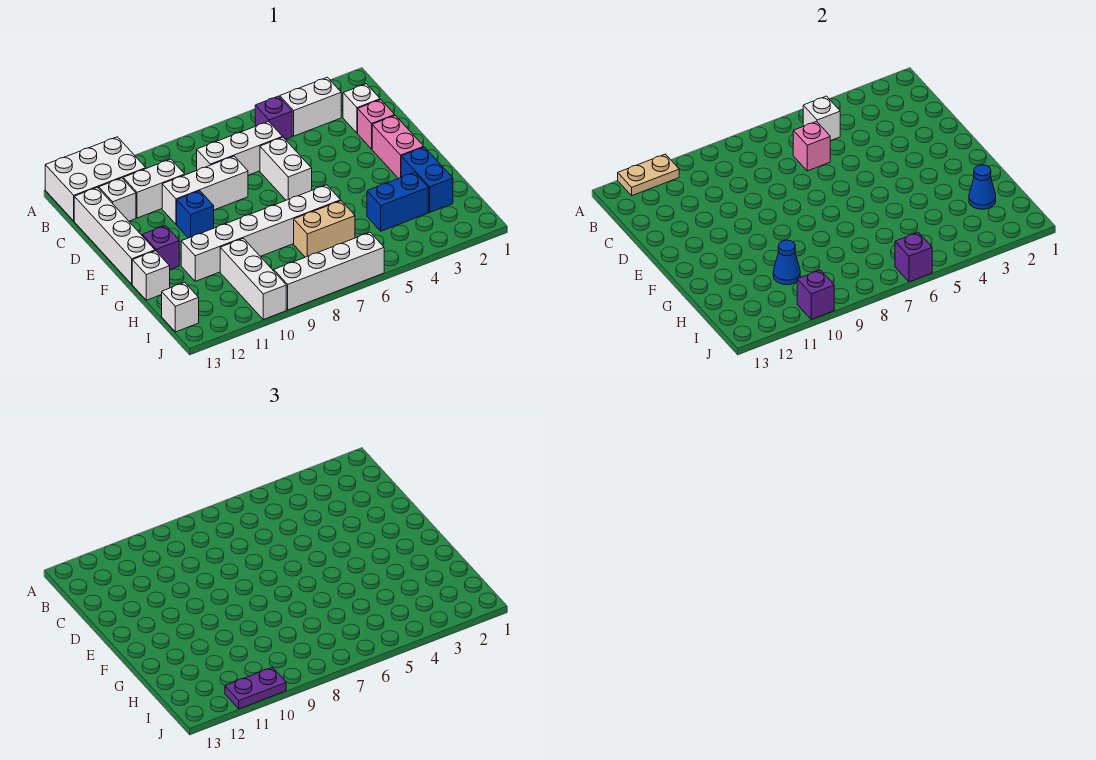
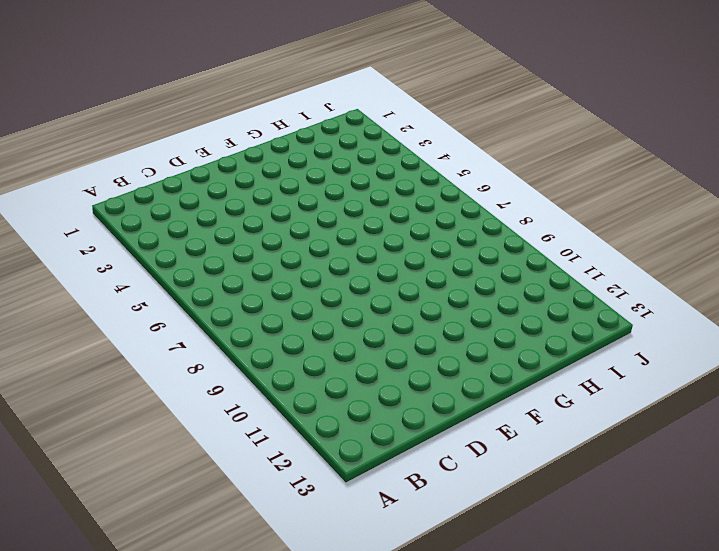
none -> white brick A11:B13 level 1
none -> white brick B3:B4 level 1
none -> purple brick B5 level 1
none -> white brick C2 level 1

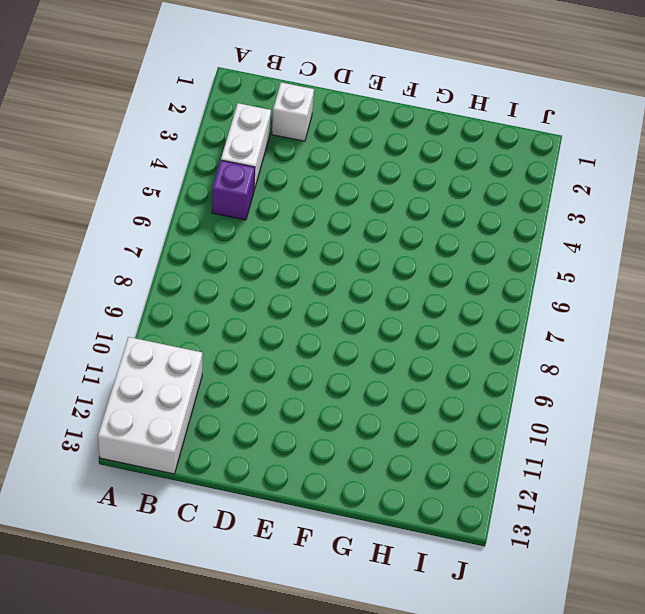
none -> white brick C6:C8 level 1
none -> white brick C10:C11 level 1
none -> white brick C12 level 1
none -> white brick C13:F13 level 1

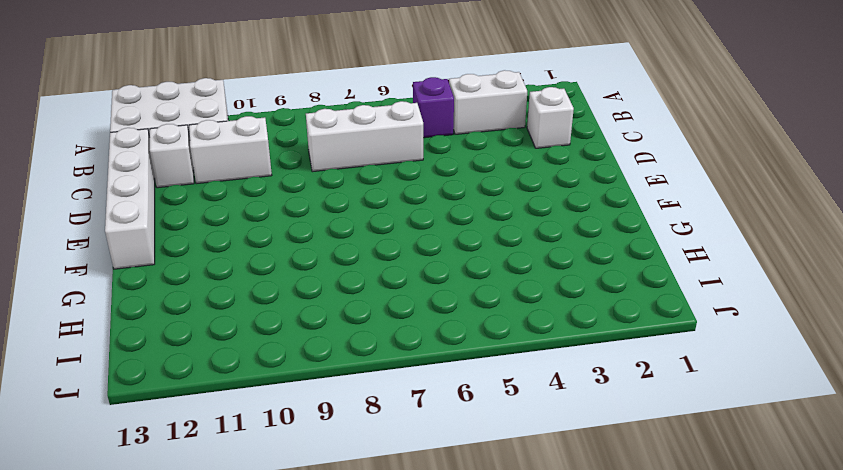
none -> pink brick D2 level 1
none -> white brick D6:E6 level 1
none -> white brick D8:D10 level 1
none -> pink brick E2:F2 level 1

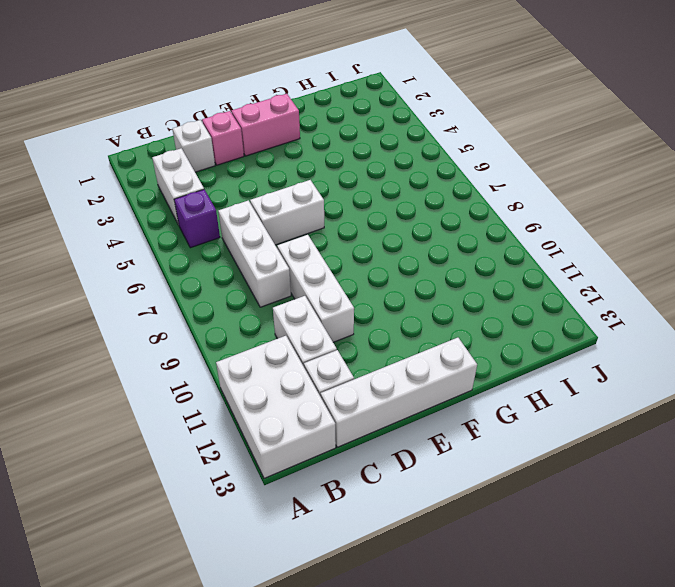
none -> blue brick E10 level 1
none -> purple brick F12 level 1
none -> blue brick G2:H2 level 1
none -> white brick G6:G11 level 1

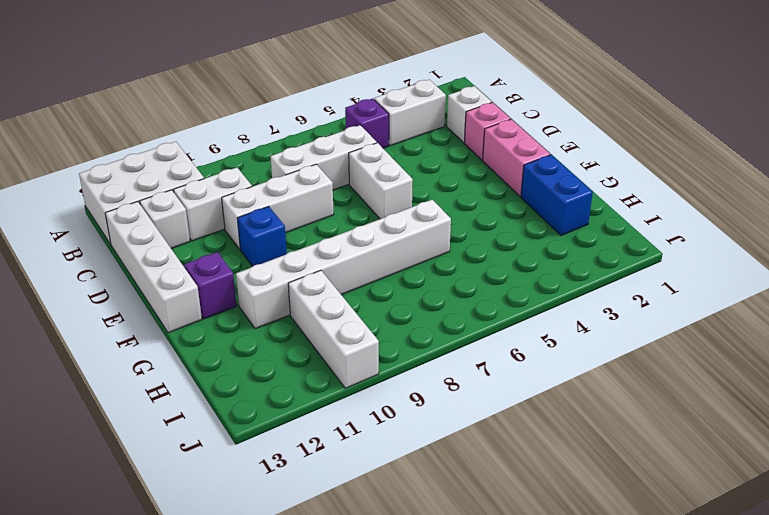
none -> white brick G13 level 1
none -> blue brick H3:H4 level 1
none -> tan brick H6:H7 level 1
none -> white brick I13 level 1

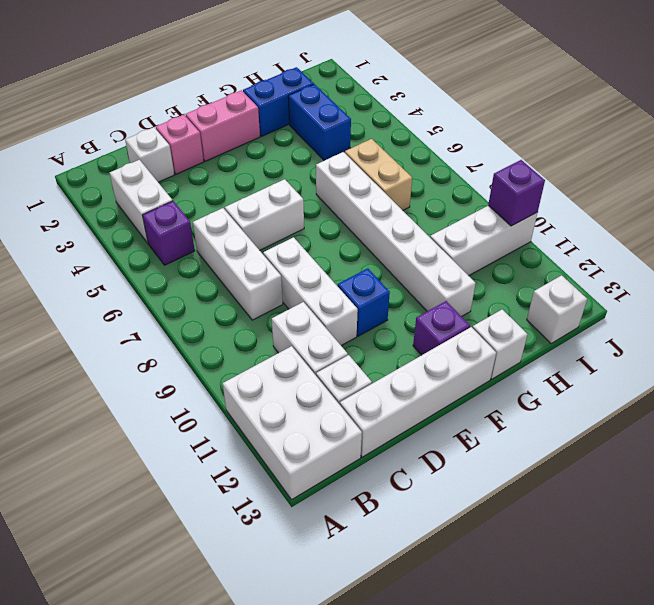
none -> white brick J6:J9 level 1
none -> tan plate A11:A12 level 2
none -> white brick B5 level 2
none -> pink brick C6 level 2

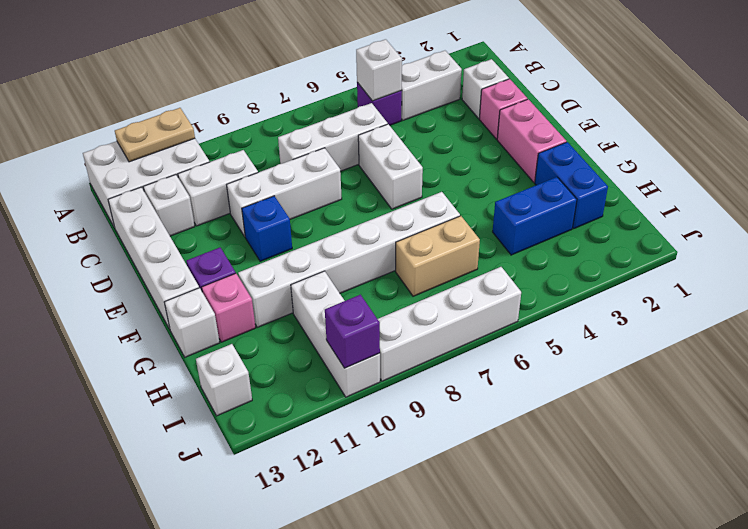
pink brick G12 level 1 -> pink brick C6 level 2
none -> blue cone H2 level 2
none -> blue cone H10 level 2
none -> purple brick J6 level 2
none -> purple plate J10:J11 level 3

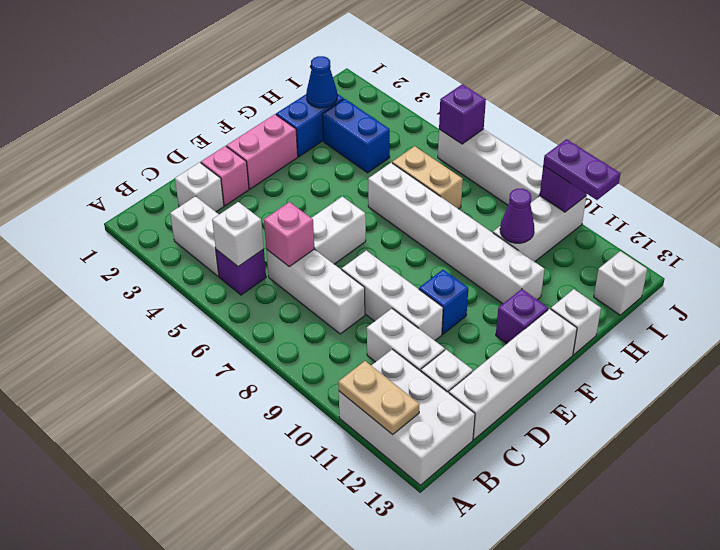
purple cone H10 level 2 -> blue cone H10 level 2

